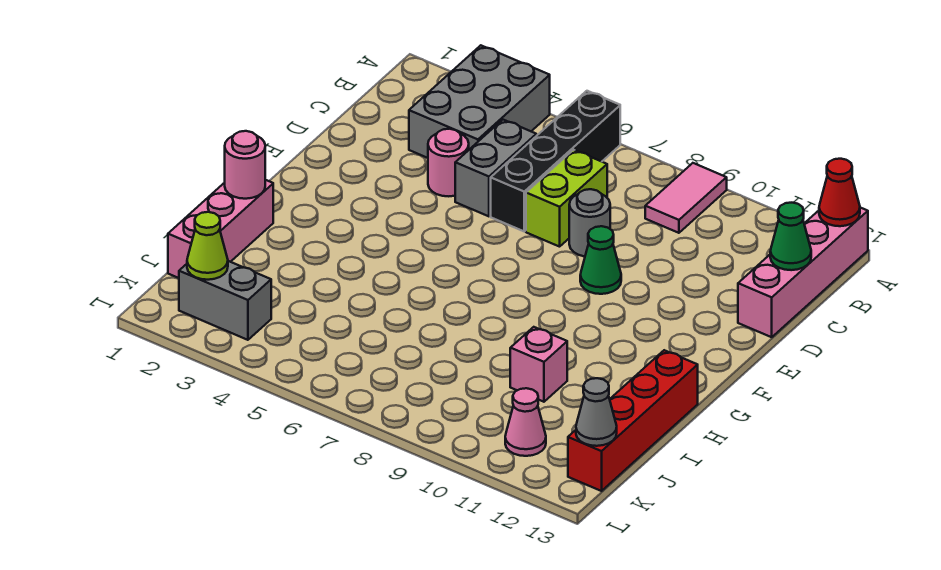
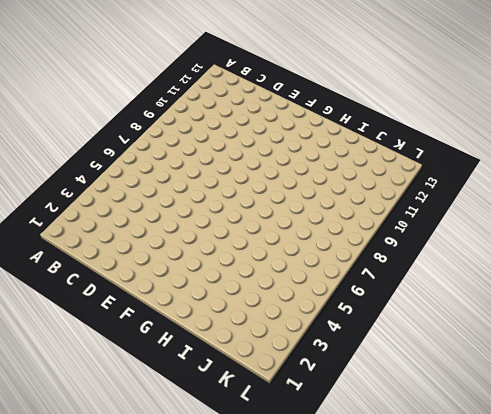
none -> grey brick A3:C4 level 1
none -> black brick A6:D6 level 1
none -> pink tile A9:B9 level 1

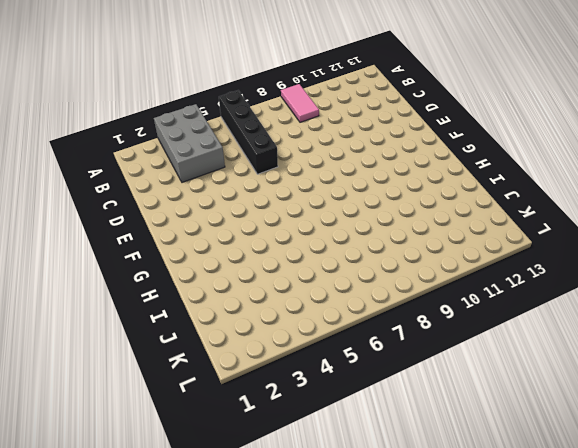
none -> pink brick A13:D13 level 1
none -> grey brick C5:D5 level 1
none -> lime brick C7:D7 level 1

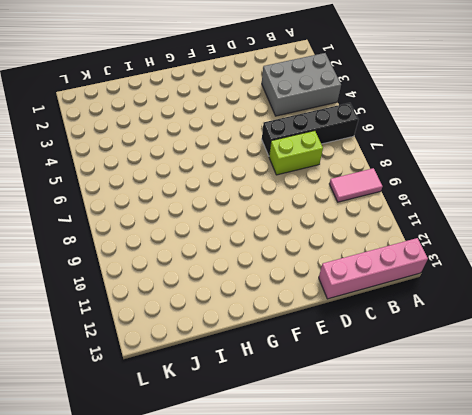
none -> grey brick C5:D5 level 1
none -> pink round brick D4 level 1
none -> grey round brick D8 level 1

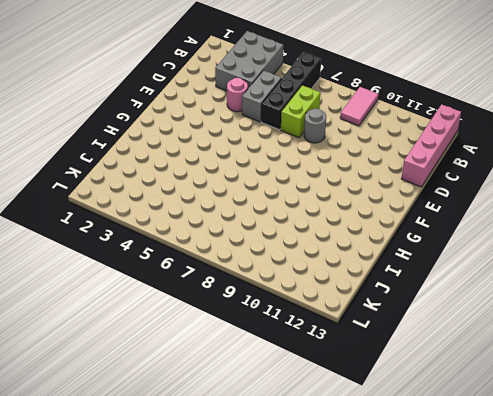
none -> green cone E9 level 1
none -> pink brick H1:J1 level 1
none -> red brick H13:K13 level 1

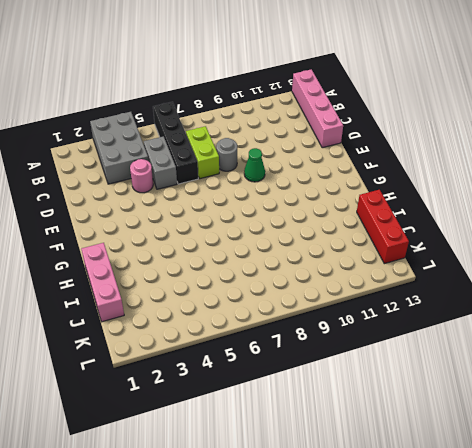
red brick I13:K13 level 1 -> red brick H13:K13 level 1
none -> pink tile A9:B9 level 1
none -> pink brick I10 level 1
none -> grey brick K2:K3 level 1

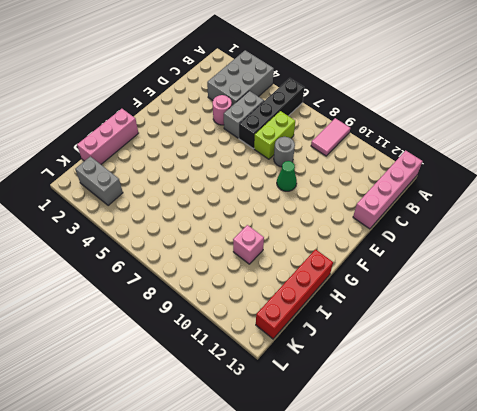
none -> pink cone K11 level 1
none -> red cone A13 level 2
none -> green cone C13 level 2

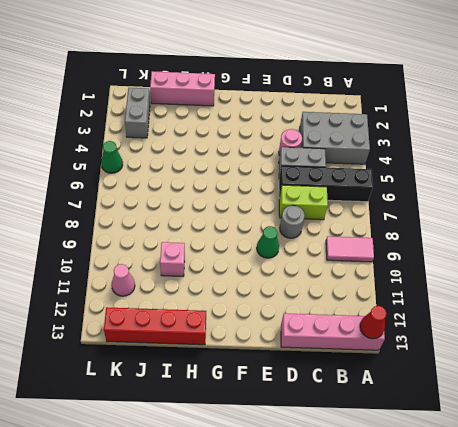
green cone L5 level 1 -> green cone C13 level 2
none -> pink round brick H1 level 2
none -> lime cone K2 level 2
none -> grey cone K13 level 2

